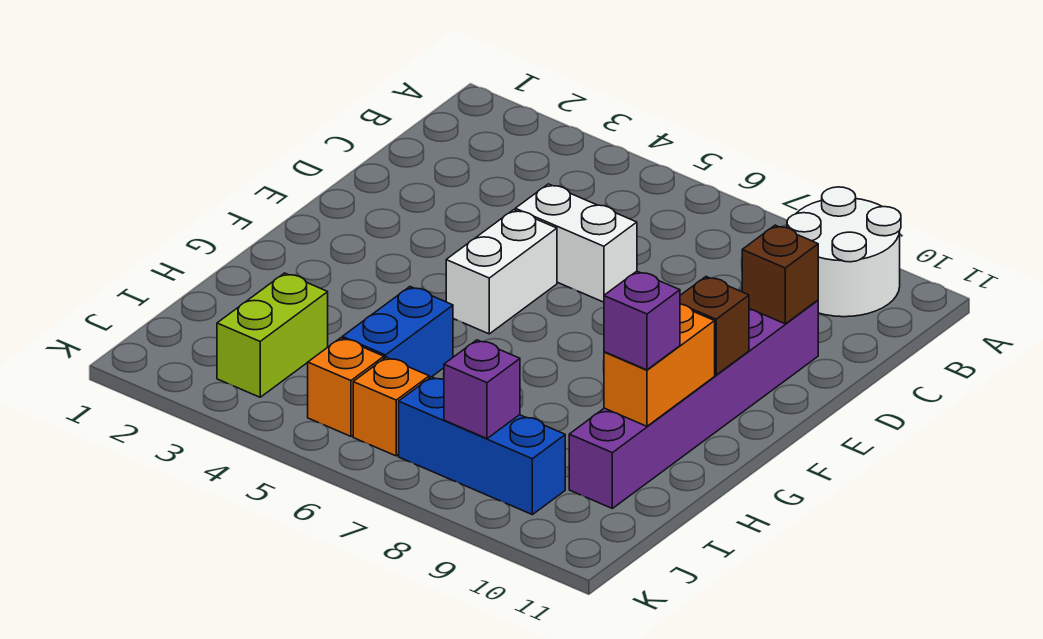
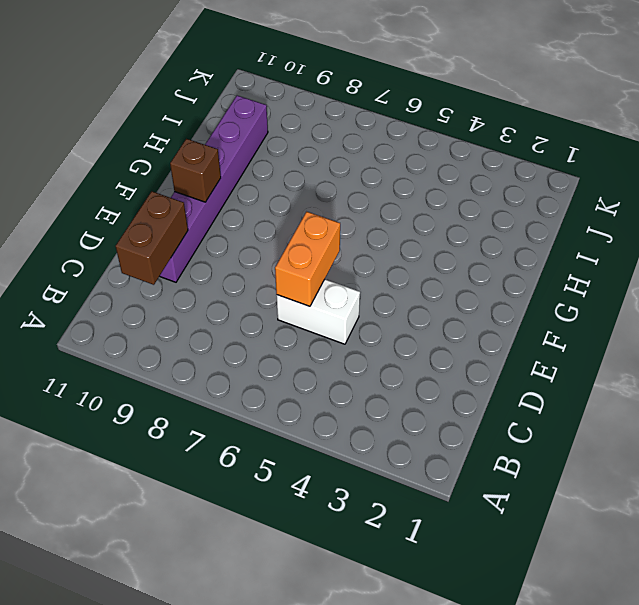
brown brick C10:D10 level 2 -> brown brick D10 level 2
orange brick D6:E6 level 2 -> orange brick G10:H10 level 2
none -> white round brick A9:B10 level 1
none -> white brick E5:F5 level 1
none -> blue brick H5:I5 level 1

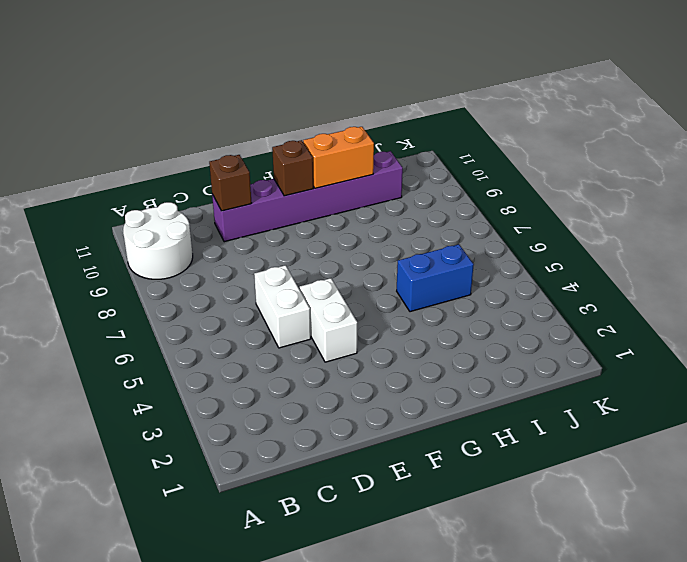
white brick E4:E5 level 1 -> white brick E5:F5 level 1
none -> lime brick I3:J3 level 1
none -> orange brick J5 level 1
none -> orange brick J6 level 1

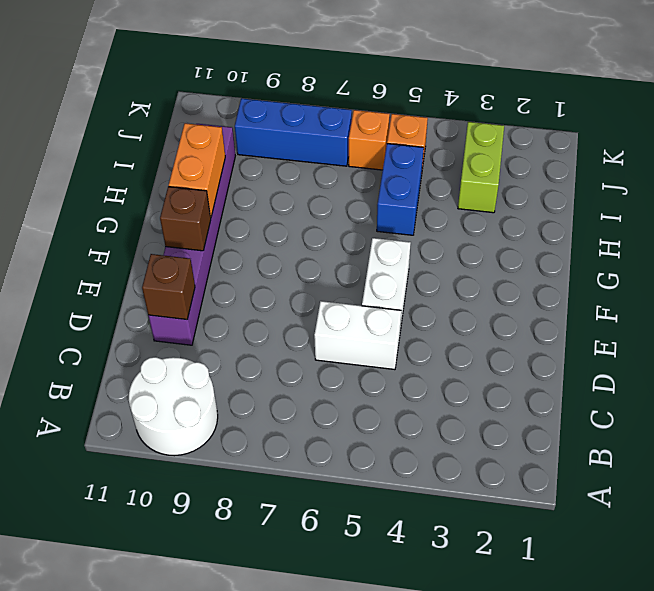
none -> purple brick J8 level 2
none -> purple brick H10 level 3

